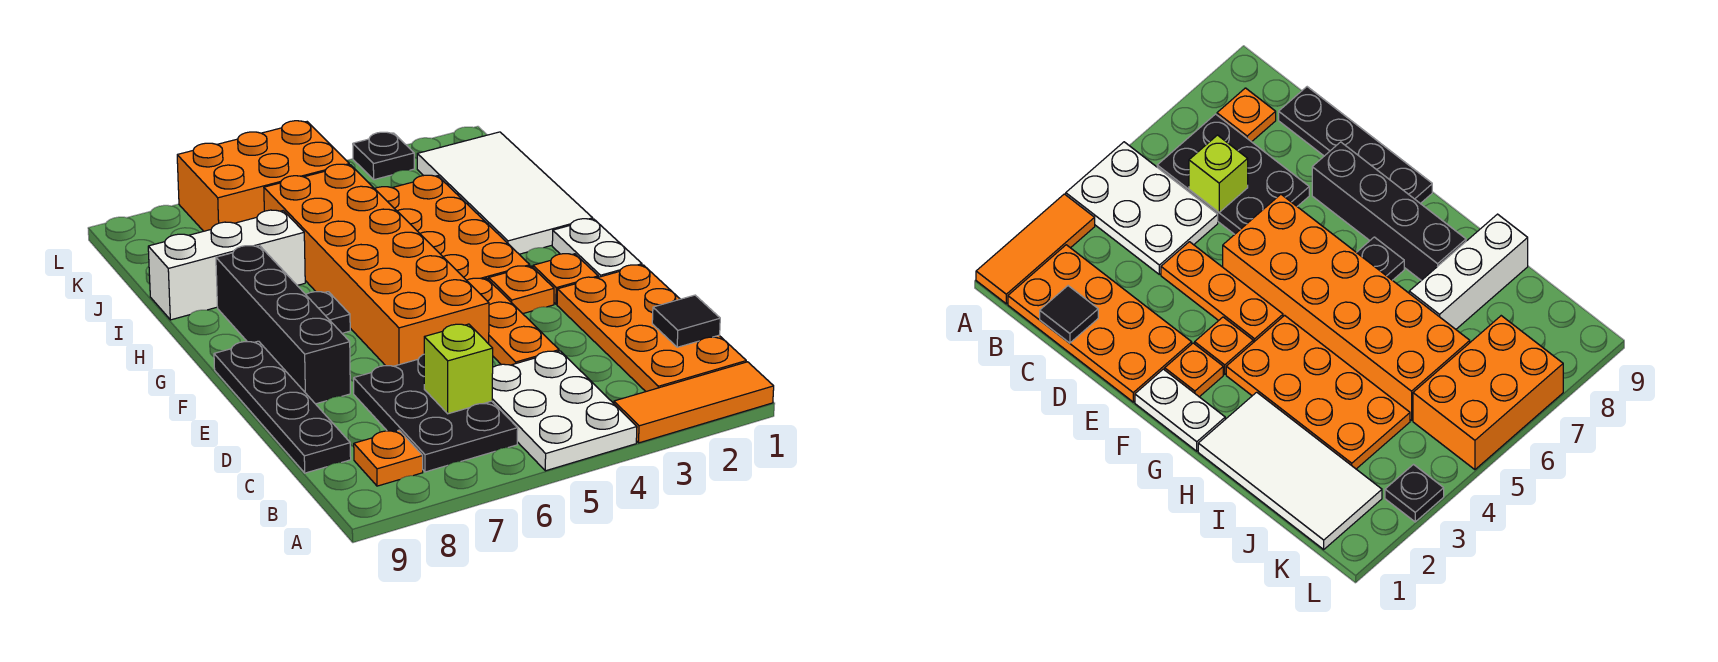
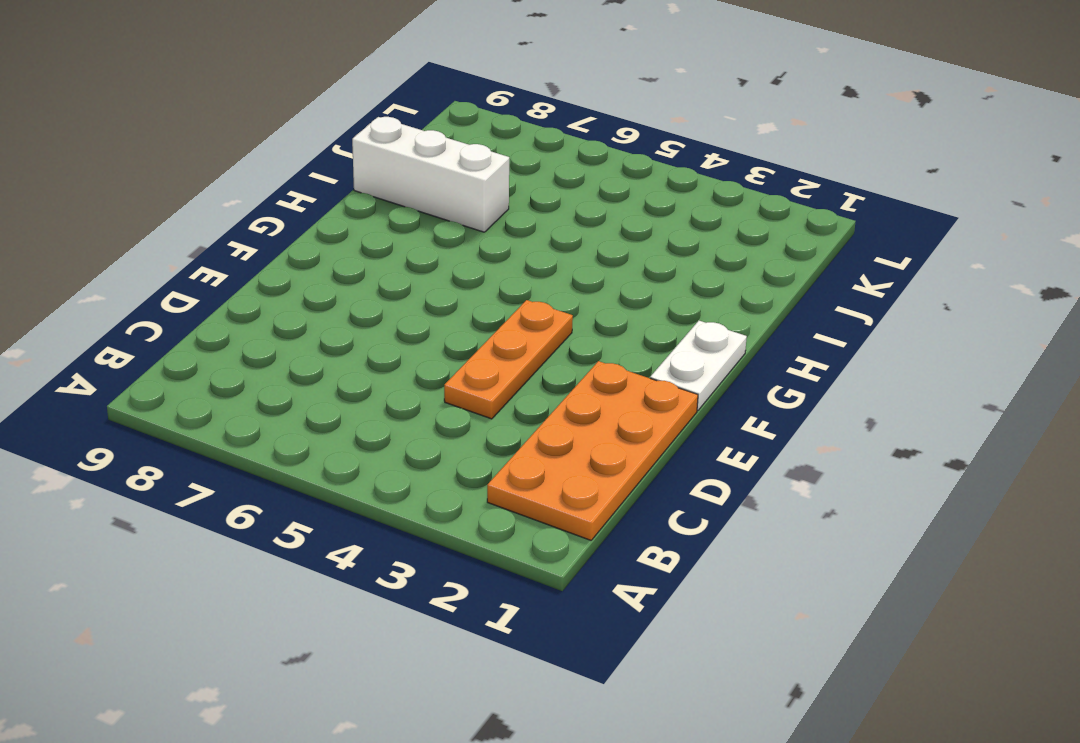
none -> orange tile A1:A3 level 1
none -> white plate A4:C5 level 1
none -> black plate B6:D7 level 1

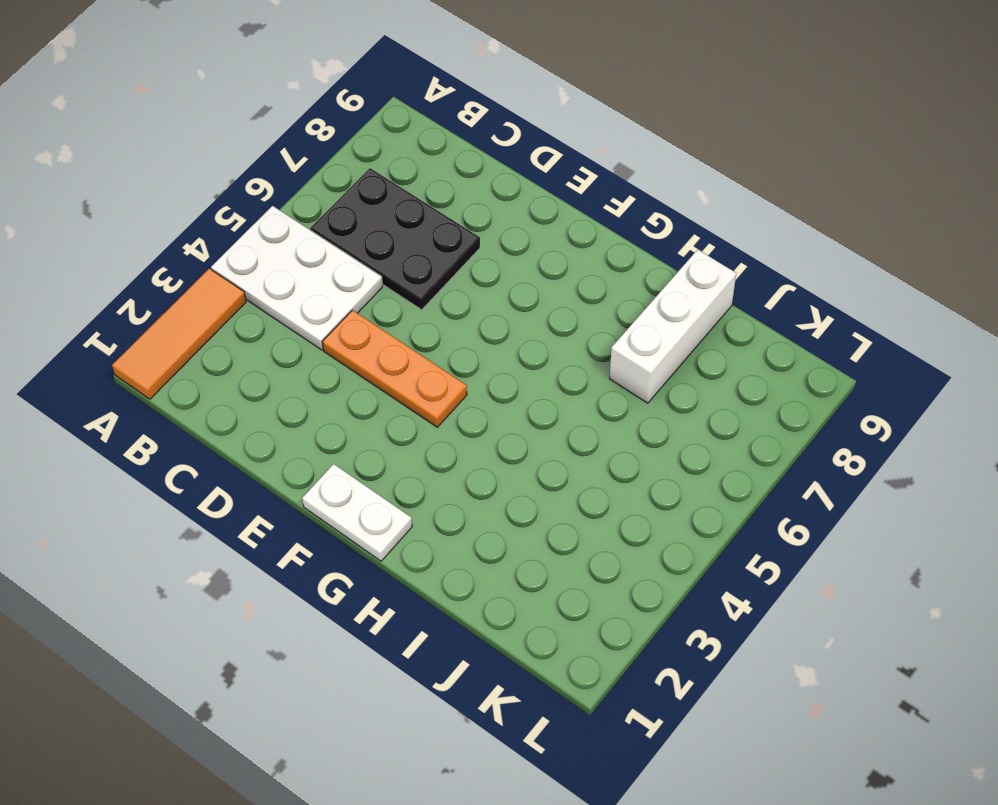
none -> orange plate B1:E2 level 1
none -> orange plate B8 level 1
none -> black plate C9:F9 level 1

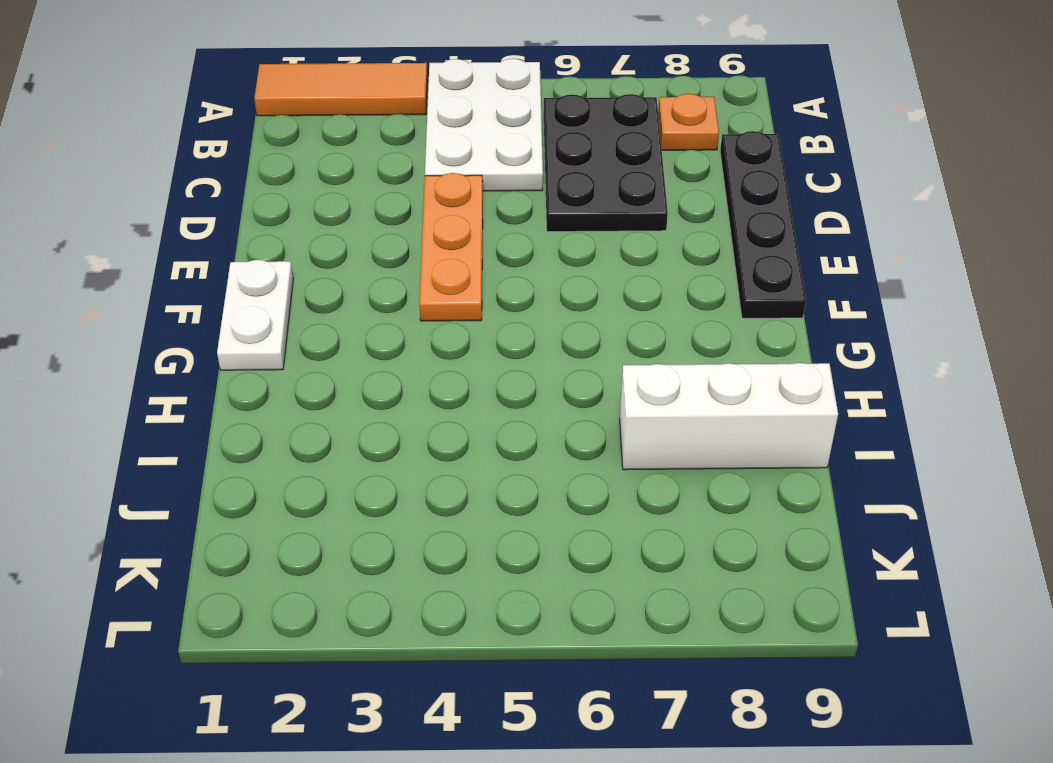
none -> orange plate B1:E2 level 1
none -> orange brick E5:J6 level 1
none -> black brick E8:H8 level 1

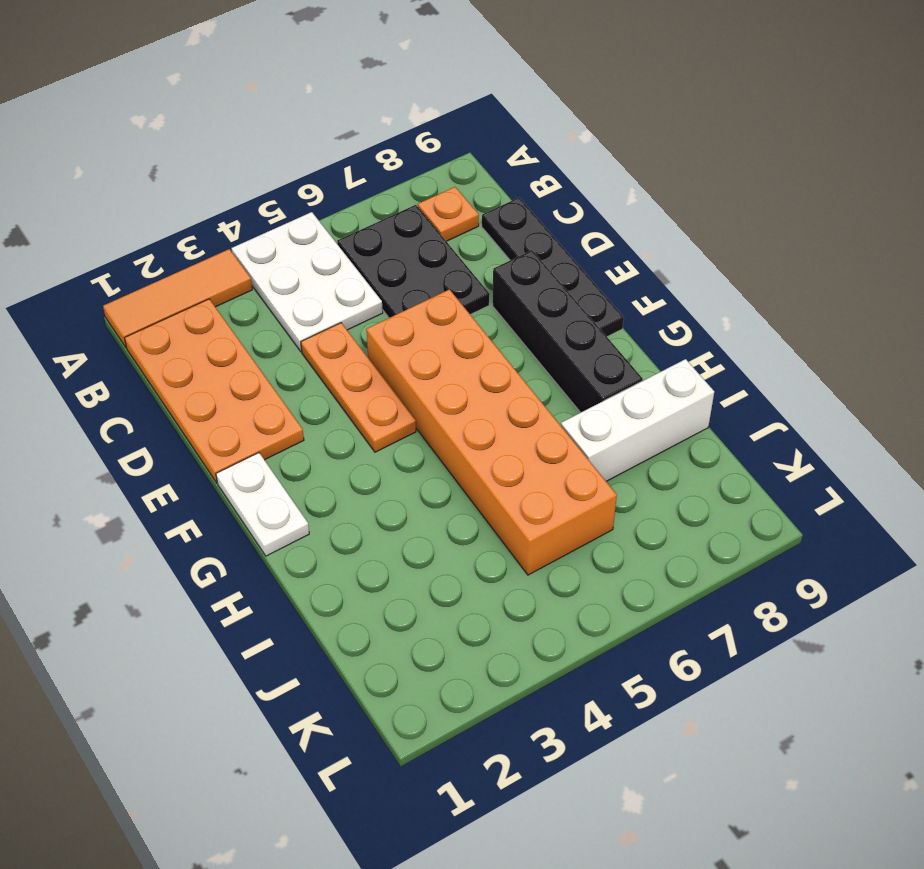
none -> orange plate F2 level 1
none -> orange plate F3 level 1
none -> orange plate G3:J4 level 1

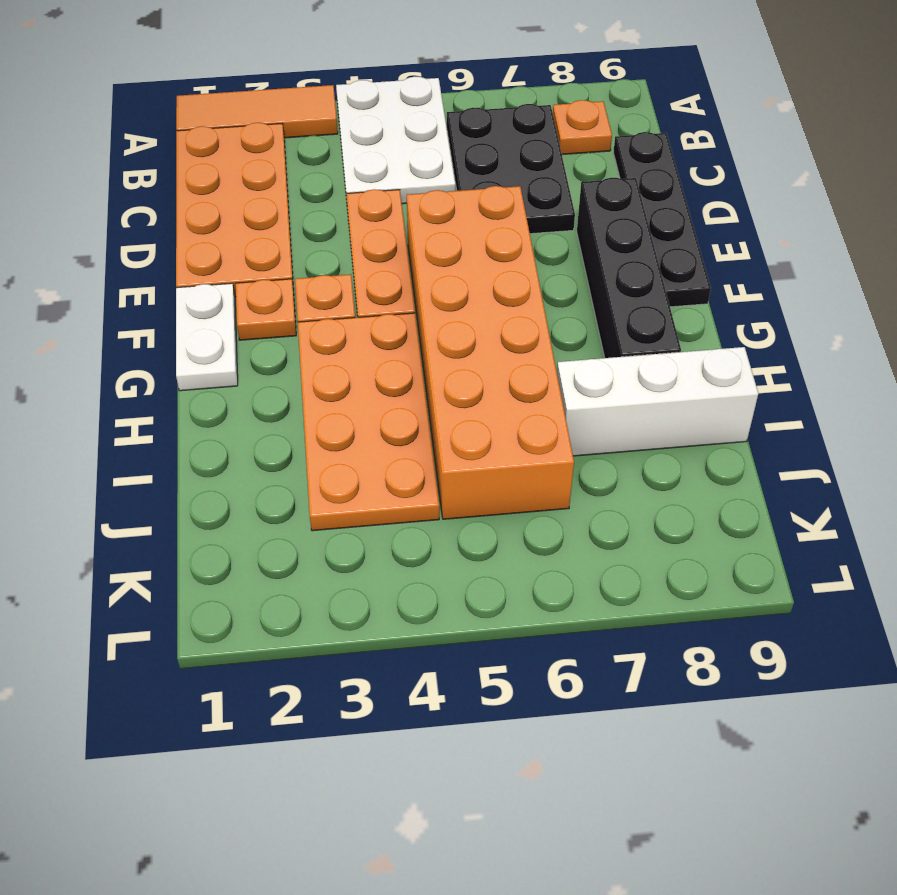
none -> black plate G7 level 1
none -> white tile H1:K2 level 1
none -> orange brick K5:L7 level 1

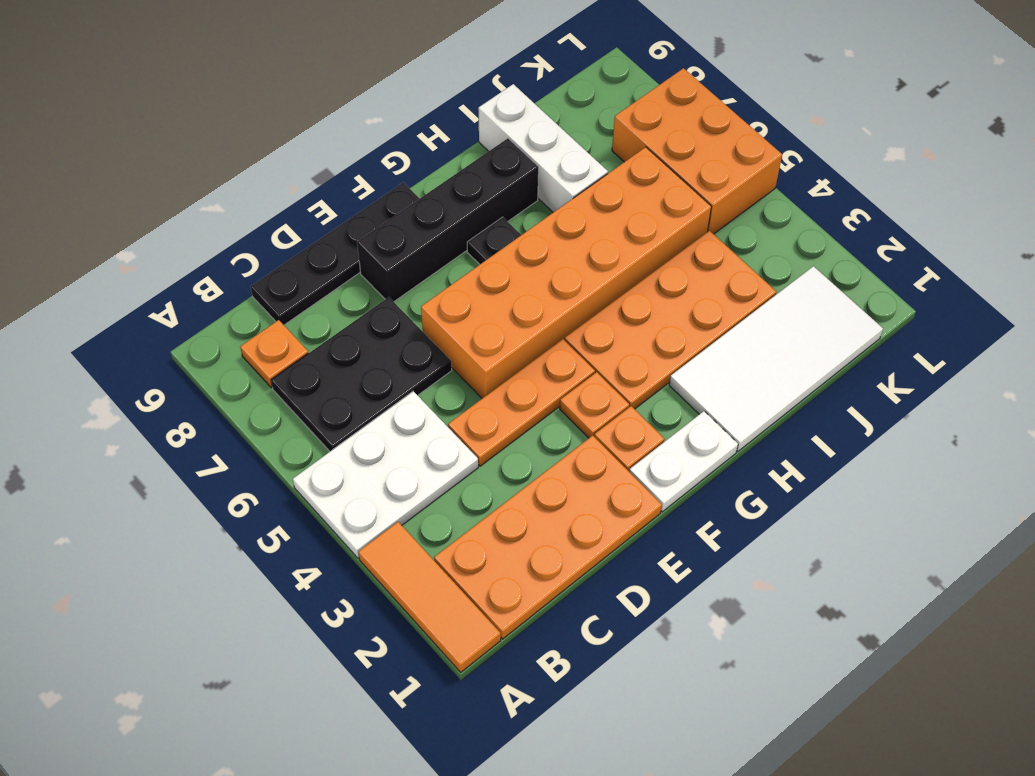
none -> black plate L3 level 1
none -> black tile C1 level 2
none -> lime brick C6 level 2

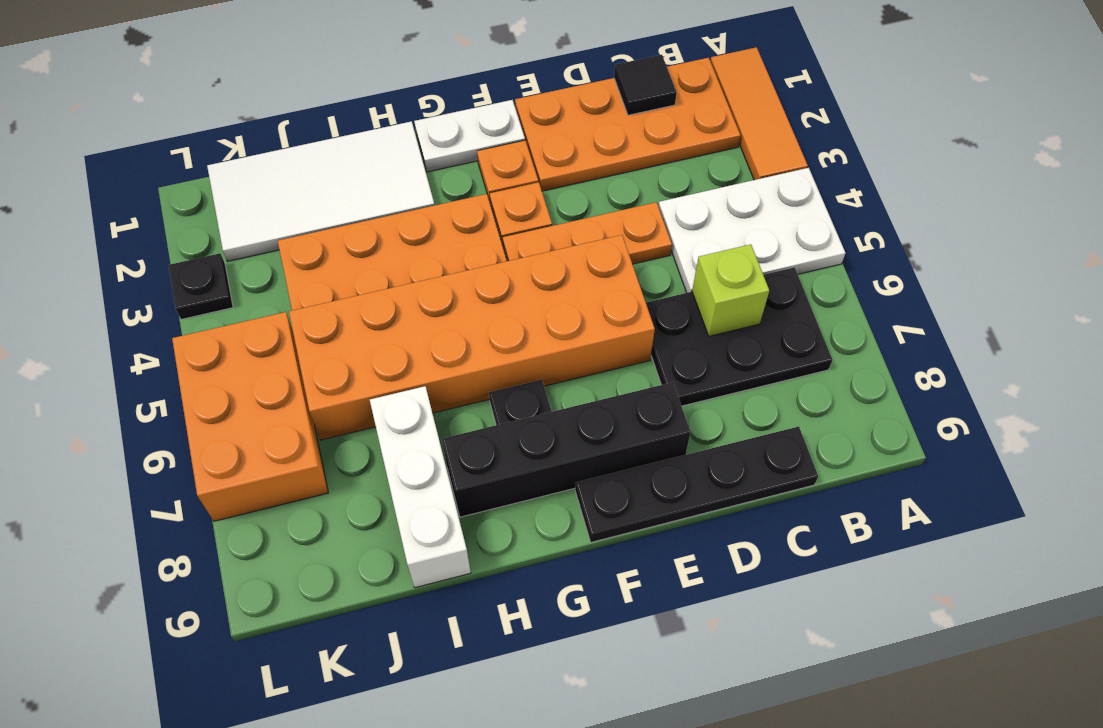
none -> orange plate B8 level 1

